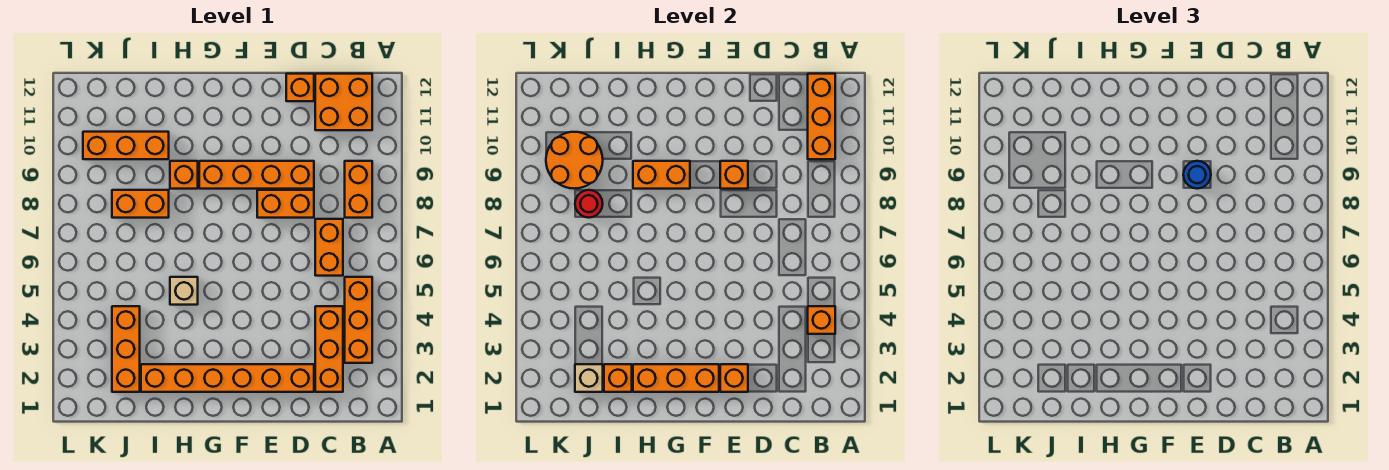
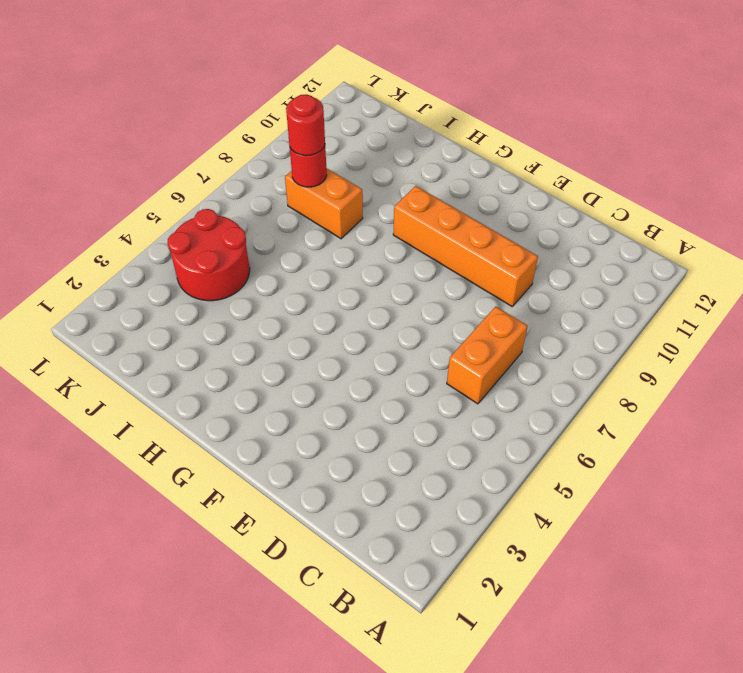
red round brick J4:K5 level 1 -> orange brick J2:J4 level 1
red round brick J8 level 3 -> none
none -> orange brick B3:B5 level 1
none -> orange brick B8:B9 level 1
none -> orange brick B11:C12 level 1

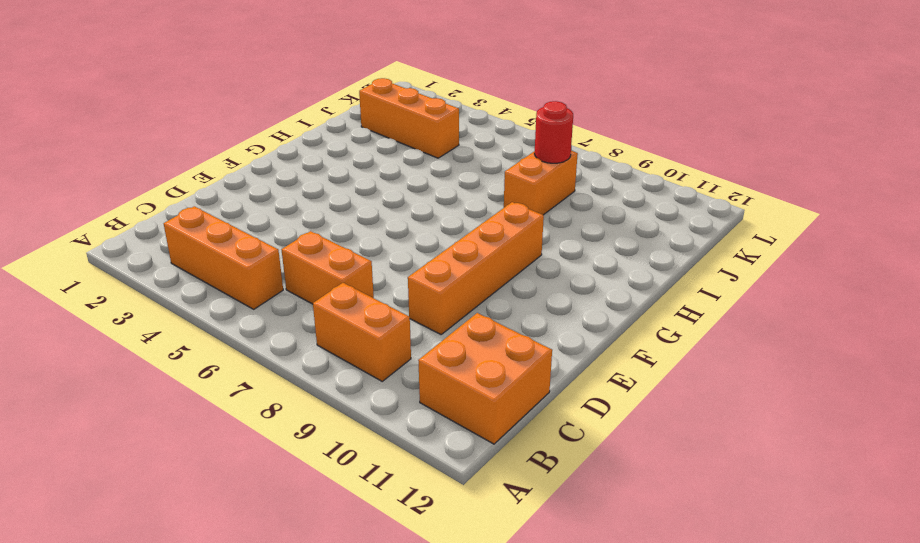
none -> orange brick C2:C4 level 1
none -> orange brick D2:I2 level 1
none -> orange brick D8:E8 level 1

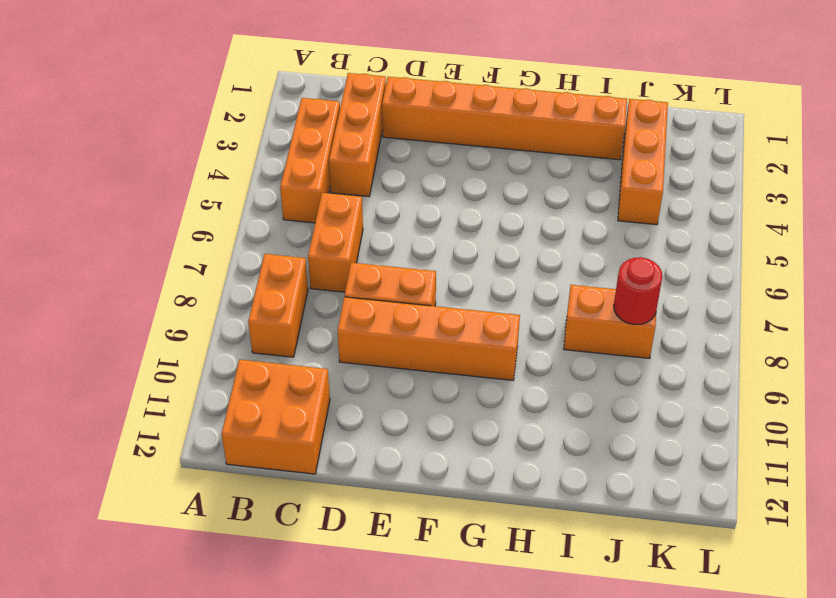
none -> orange brick D12 level 1
none -> tan brick H5 level 1
none -> orange brick H9 level 1

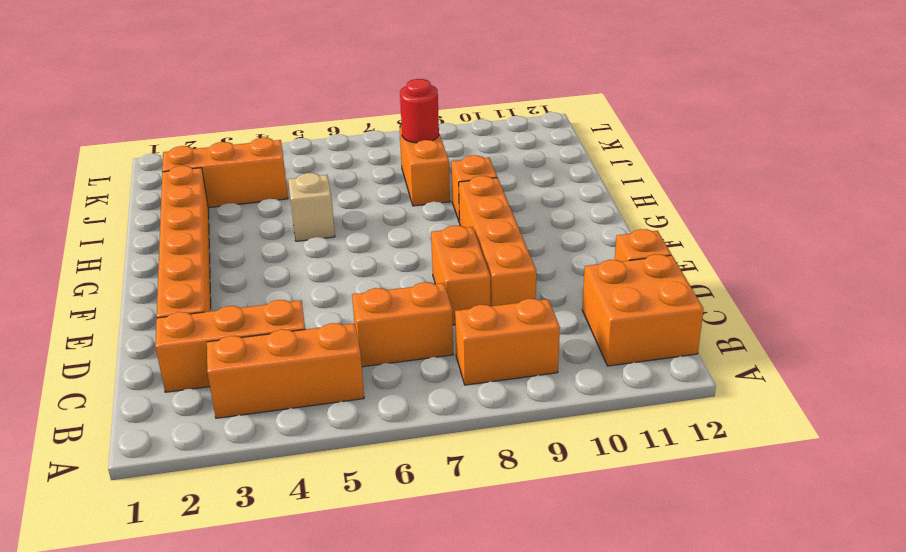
none -> orange brick I10:K10 level 1
none -> orange brick B4 level 2
none -> orange brick B10:B12 level 2

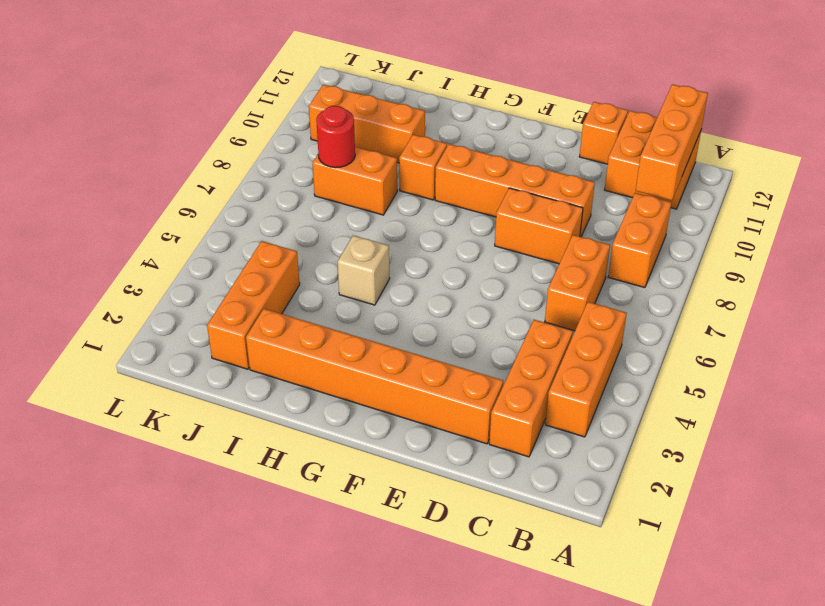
none -> orange brick B4 level 2
none -> orange brick E2 level 2
none -> orange brick E9 level 2

